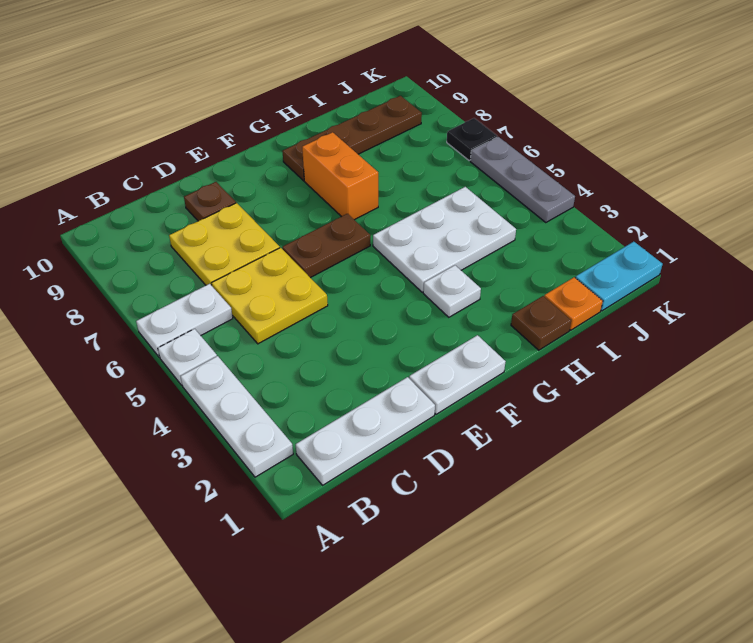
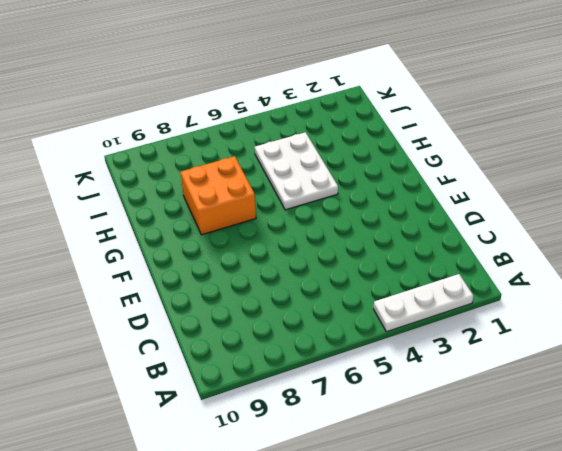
orange brick G7:H8 level 1 -> orange brick G7:G8 level 1
none -> white plate A5 level 1
none -> white plate A6:B6 level 1
none -> white plate B1:D1 level 1

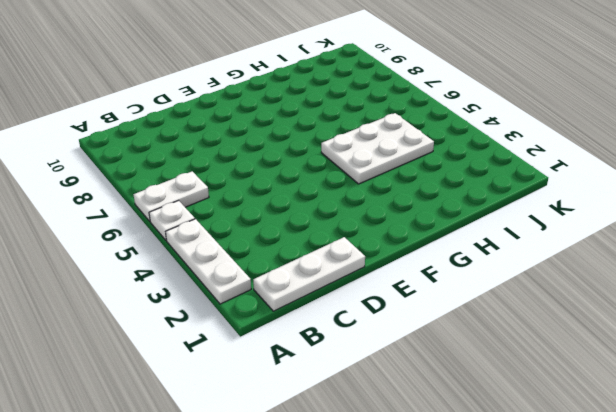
none -> yellow plate C5:D6 level 1
none -> yellow plate C7:D8 level 1
none -> brown plate D9 level 1

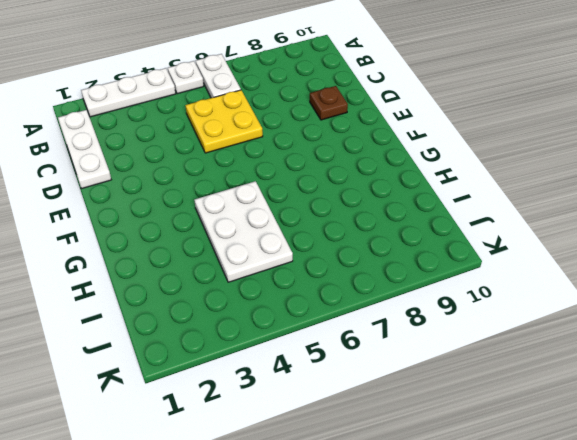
none -> yellow plate C7:D8 level 1
none -> white plate E1:F1 level 1
none -> brown plate E6:F6 level 1

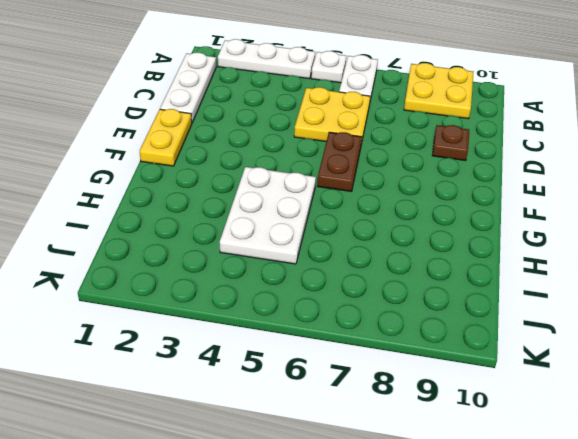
yellow plate A8:B9 level 1 -> yellow plate C7:D8 level 1
yellow plate E1:F1 level 1 -> white plate E1:F1 level 1
none -> white plate G3 level 1
none -> orange brick G7:G8 level 1
none -> brown plate G9:J9 level 1

